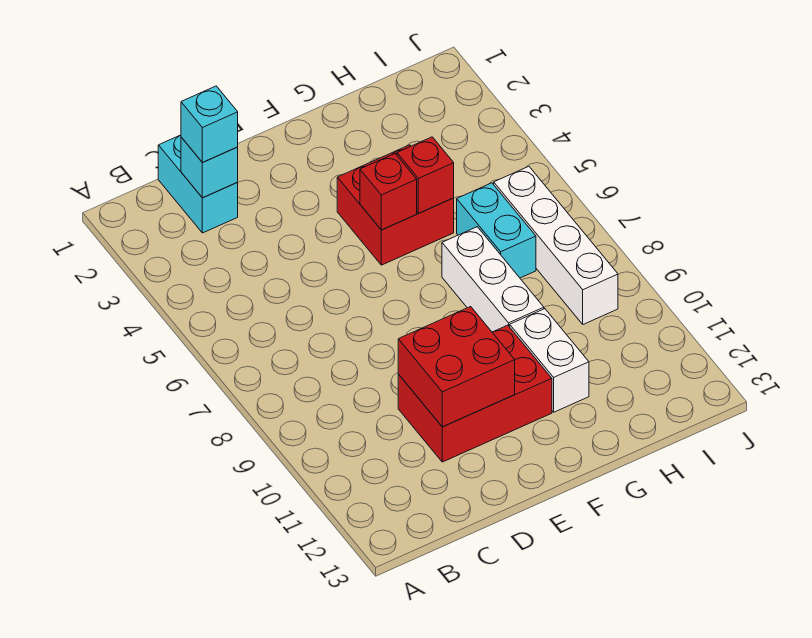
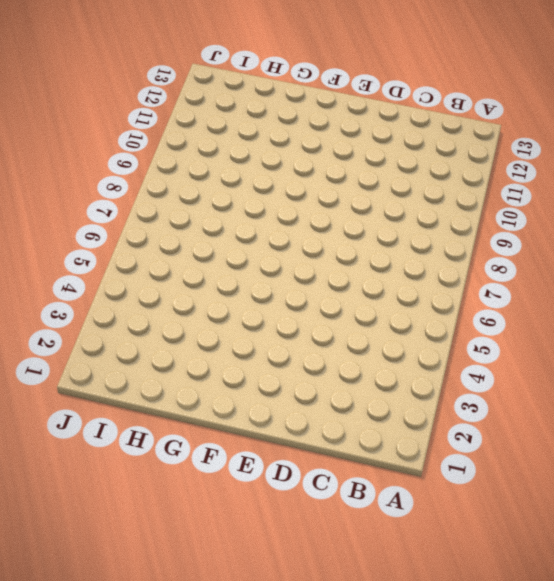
none -> cyan brick C1:C2 level 1
none -> red brick D10:F11 level 1
none -> red brick F4:G5 level 1

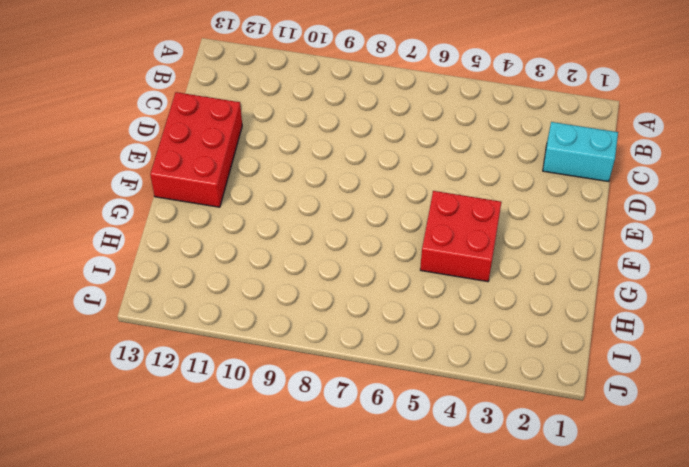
red brick D12:F13 level 1 -> red brick D10:F11 level 1
none -> white brick G7:G9 level 1
none -> white brick G10:G11 level 1
none -> cyan brick H6:H7 level 1

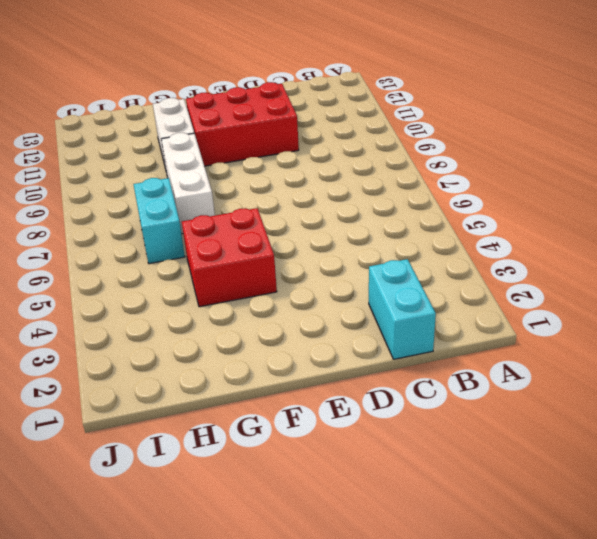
none -> white brick I6:I9 level 1
none -> cyan brick C2 level 2
none -> red brick D10:E11 level 2

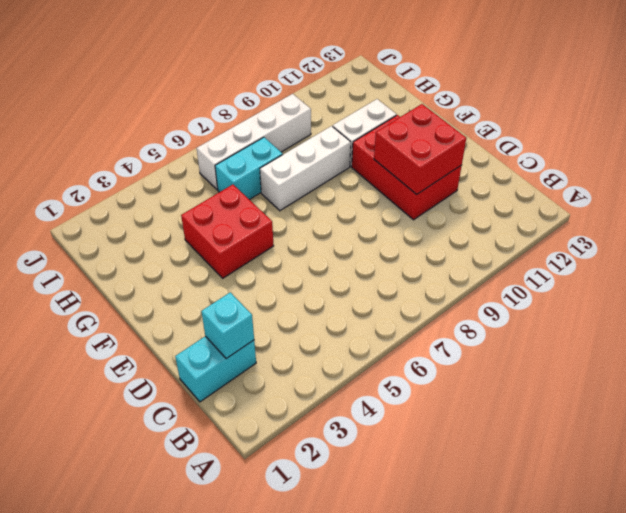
none -> red brick F5 level 2
none -> red brick G5 level 2
none -> cyan brick C2 level 3

